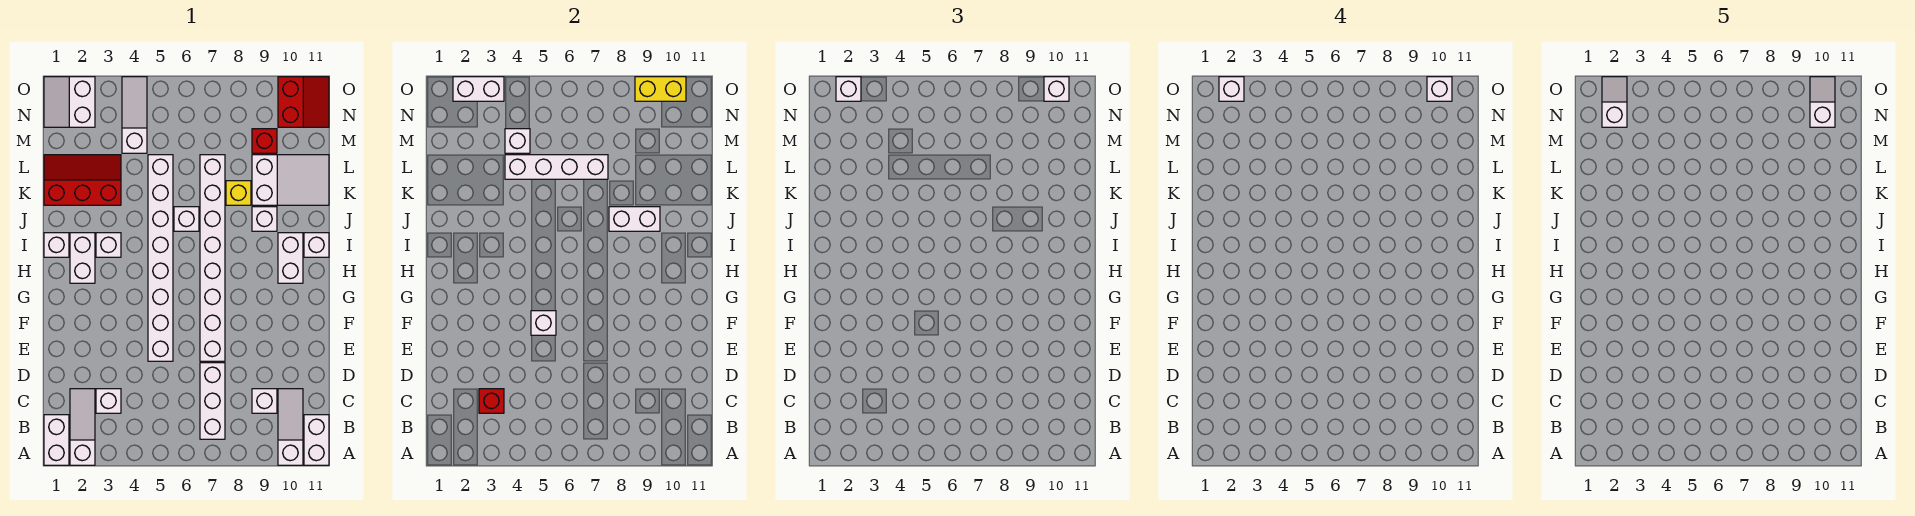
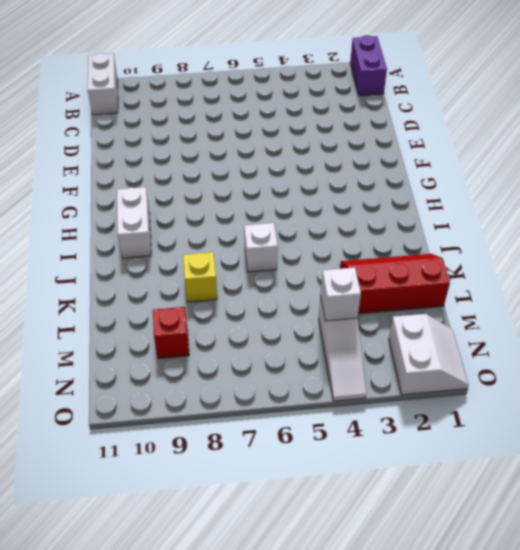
purple brick A1:B1 level 1 -> white brick A1:B1 level 1
red slope K1:L3 level 1 top L -> red slope K1:L3 level 1 top K
none -> white slope A2:C2 level 1 top A
none -> white slope A10:C10 level 1 top A
none -> white brick B7:D7 level 1
none -> white brick C3 level 1

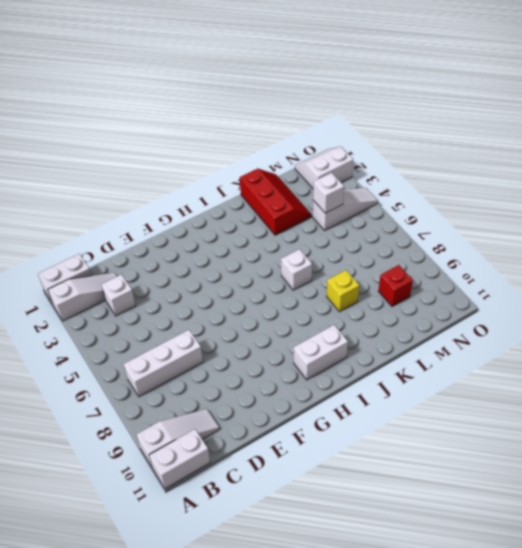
none -> white brick C9 level 1
none -> white brick E5:L5 level 1
none -> white brick E7:L7 level 1
none -> white brick H2:I2 level 1

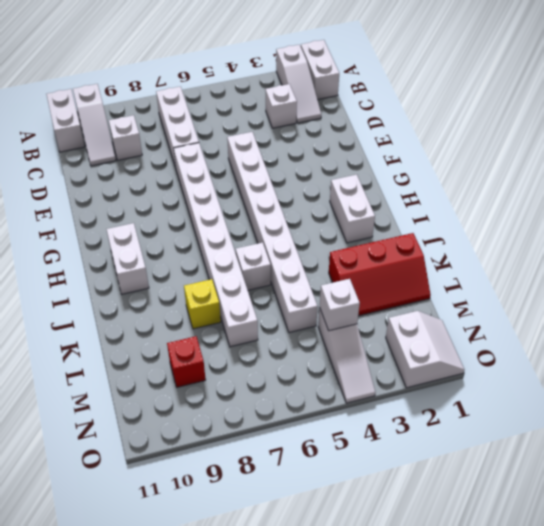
none -> white brick I1 level 1
none -> white brick I3 level 1
none -> white brick I11 level 1
none -> white brick J9 level 1

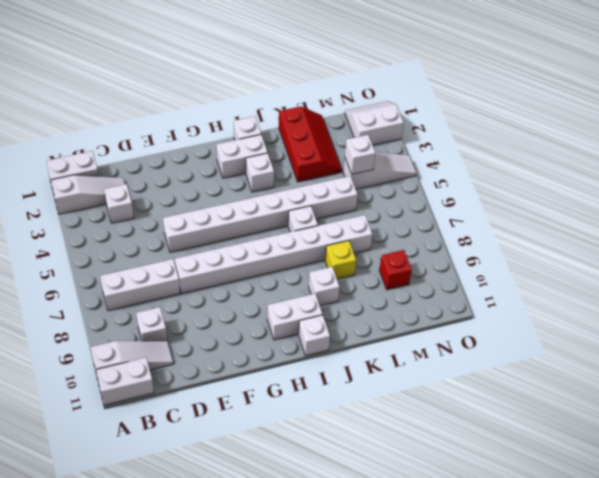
none -> white slope K9:L11 level 1 top 9
none -> red slope N10:O11 level 1 top 10
none -> red brick C3 level 2
none -> white brick F5 level 2

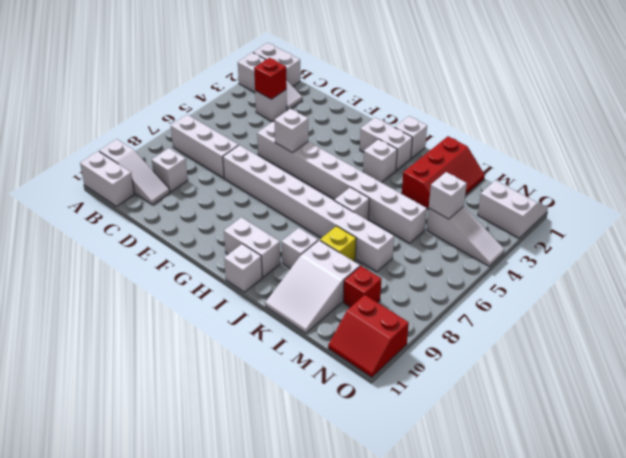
none -> white brick J8:J9 level 2
none -> white brick L4:L7 level 2
none -> white brick O2:O3 level 2
none -> yellow brick O9:O10 level 2

